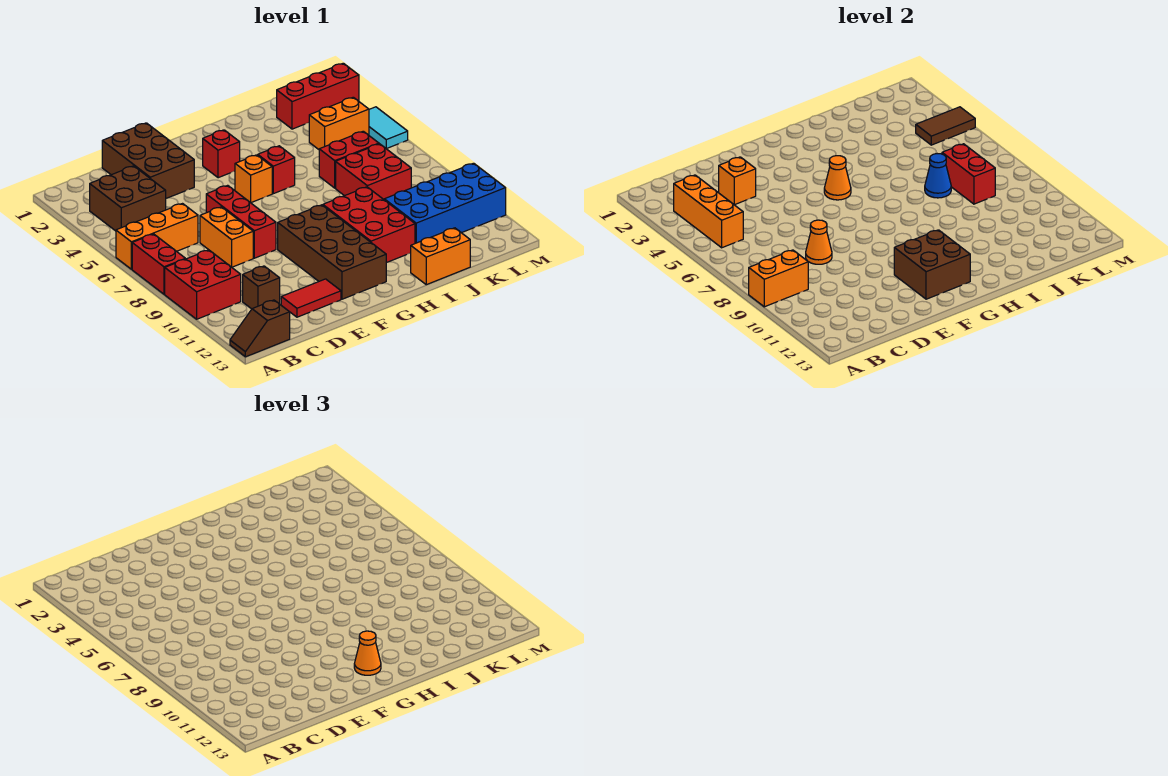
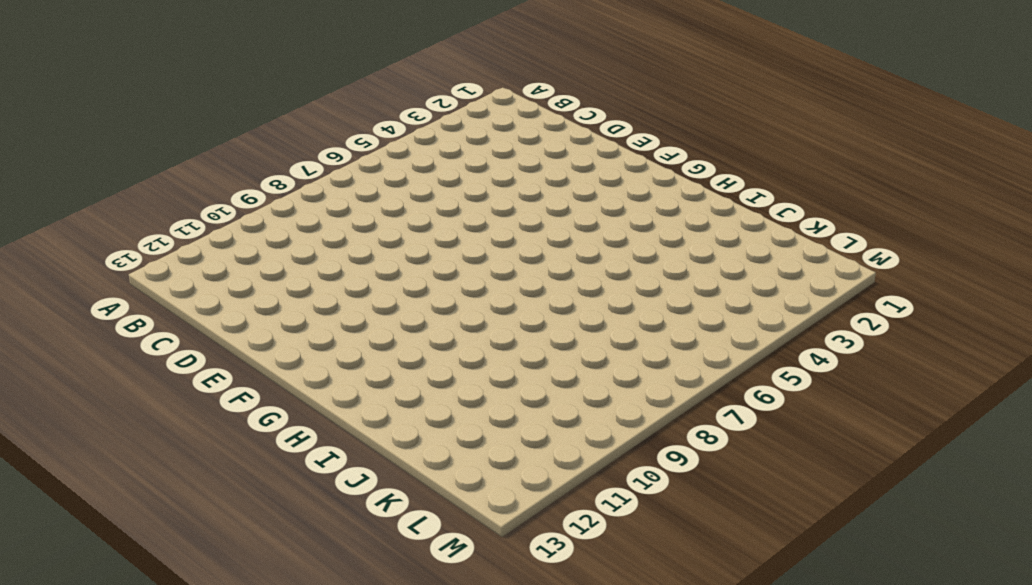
none -> orange brick A6:C6 level 1
none -> red brick A7:A8 level 1
none -> red brick A9:B10 level 1
none -> brown slope A13:B13 level 1 top B

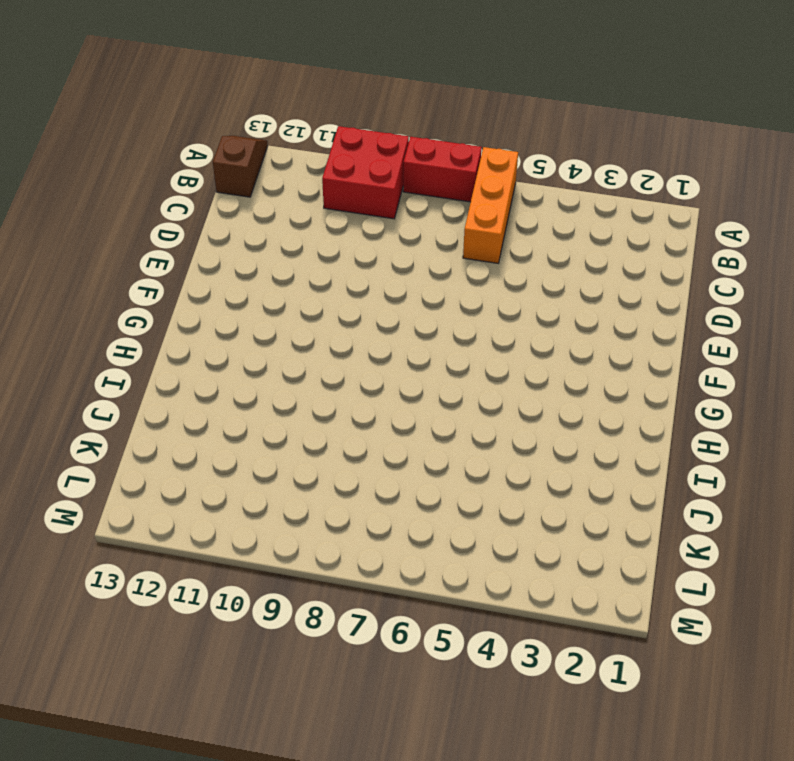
none -> brown brick B3:C4 level 1
none -> brown brick C11 level 1
none -> brown brick D1:E3 level 1
none -> orange brick D7:D8 level 1

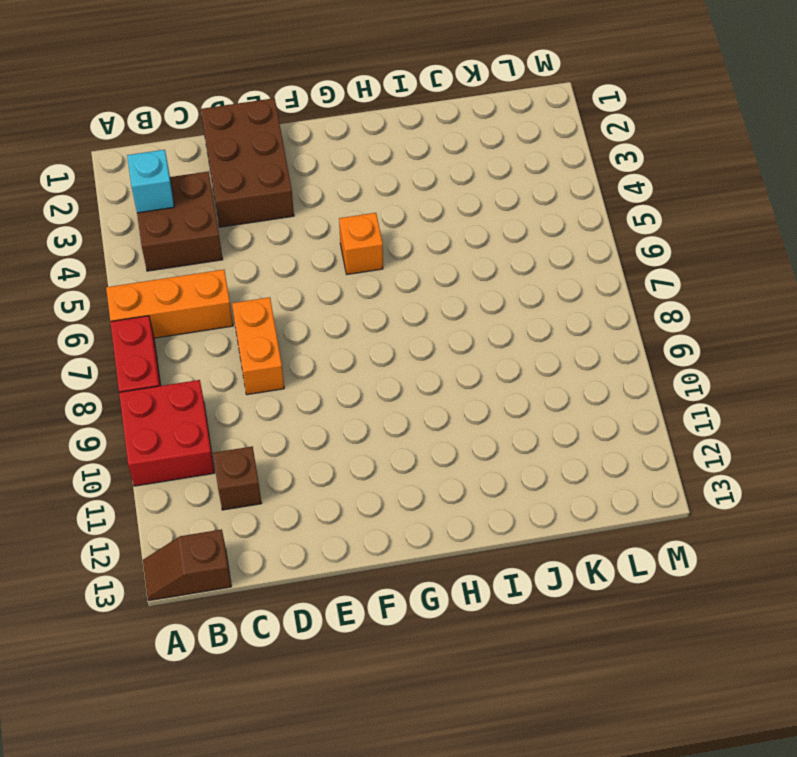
cyan brick B3 level 2 -> orange brick B3:B5 level 2
none -> red tile D12:E12 level 1
none -> red brick E6:E8 level 1
none -> brown brick F9:G12 level 1
none -> red brick G3 level 1

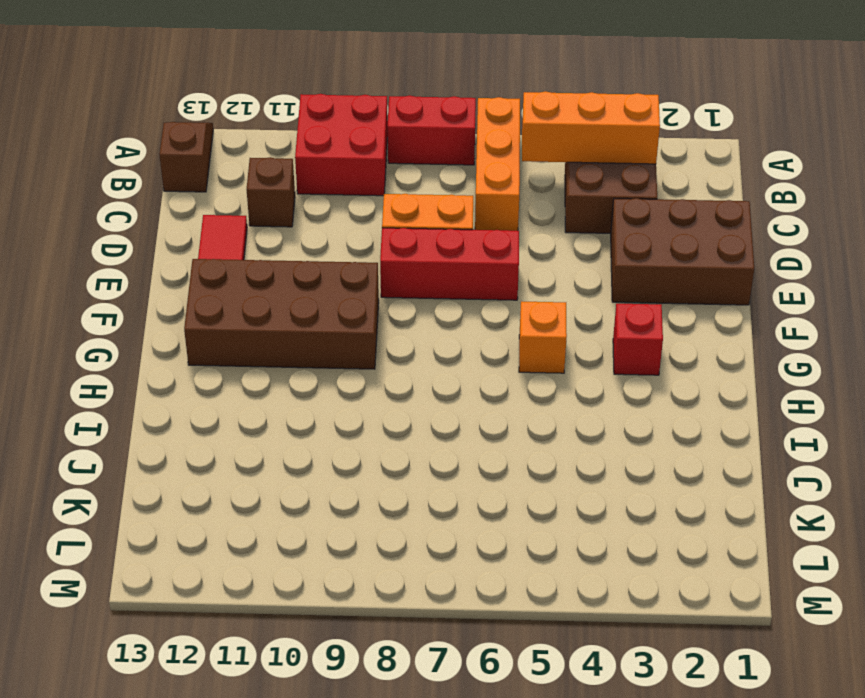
none -> red brick H5 level 1
none -> red brick H9:I11 level 1
none -> orange brick I13:J13 level 1
none -> red brick J6:K6 level 1

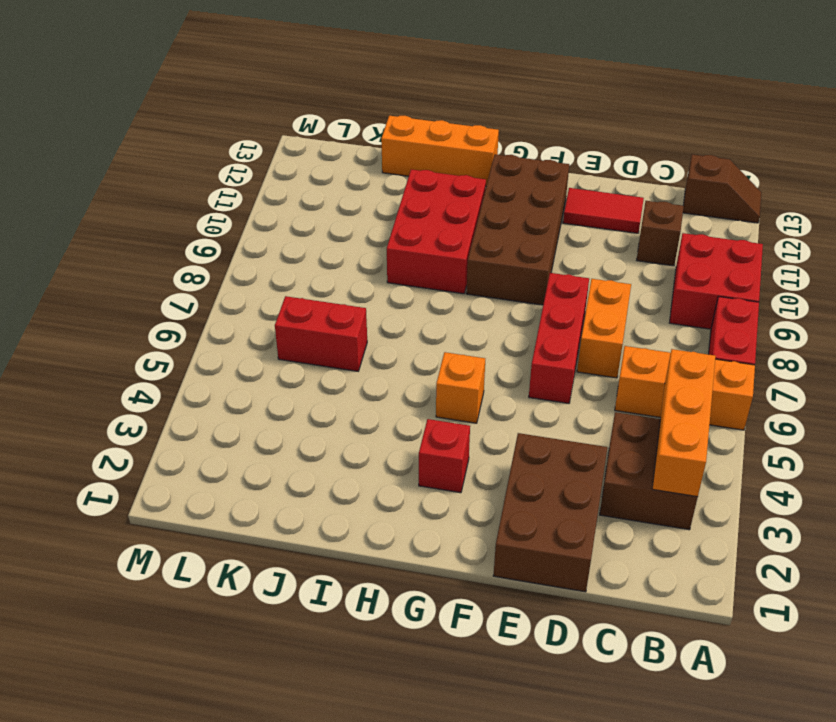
orange brick H13:J13 level 1 -> orange brick I13:J13 level 1
none -> red brick H5 level 1
none -> red brick J7:K8 level 1
none -> blue brick J10:M11 level 1
none -> red brick K2:M2 level 1

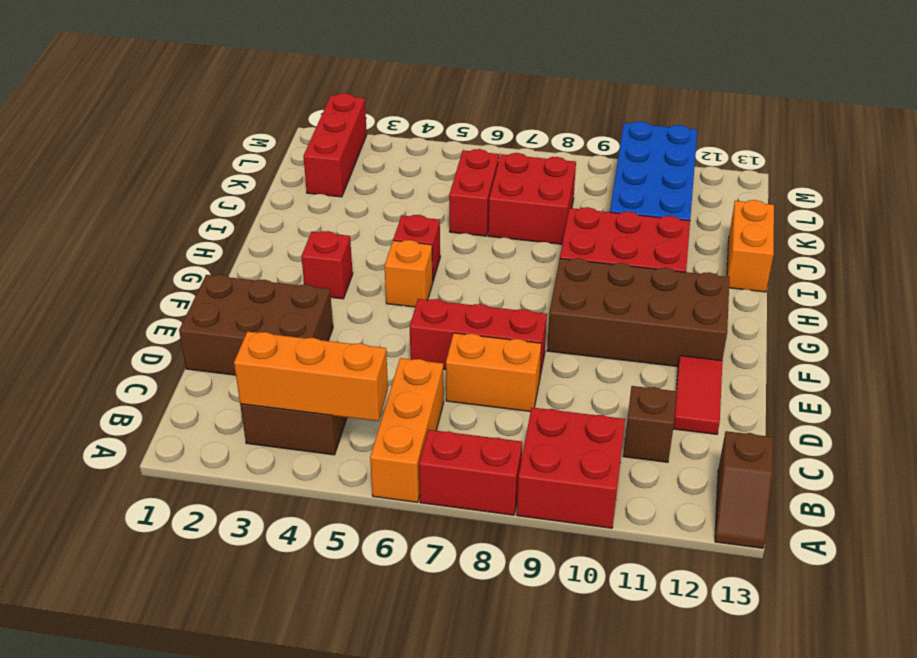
none -> orange brick K4:L4 level 1
none -> cyan tile M4:M5 level 1
none -> orange brick A9:B9 level 2
none -> orange brick D3 level 2

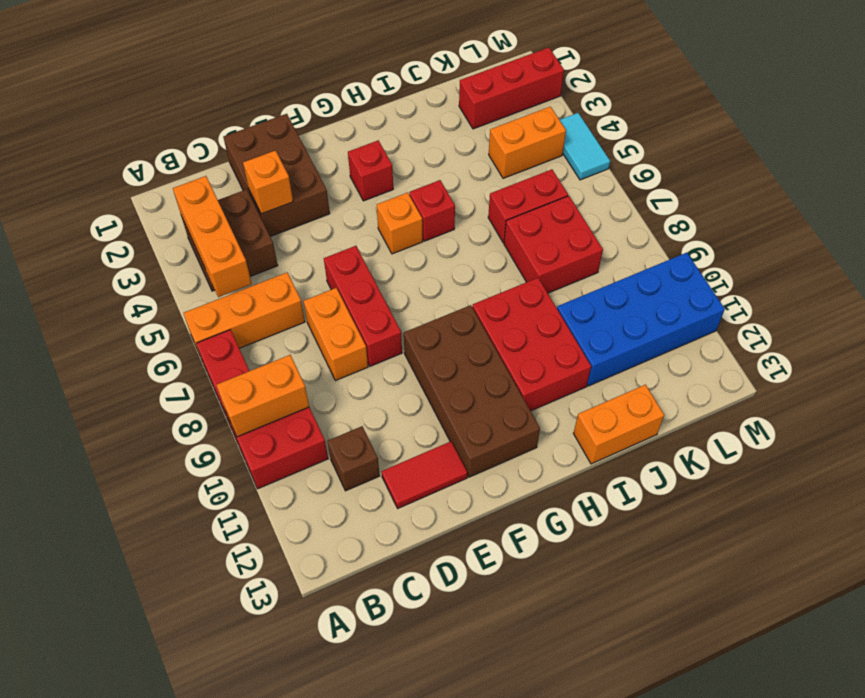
none -> brown slope A13:B13 level 1 top B
none -> orange cone D8 level 2
none -> brown brick F11:G12 level 2
none -> orange cone G5 level 2

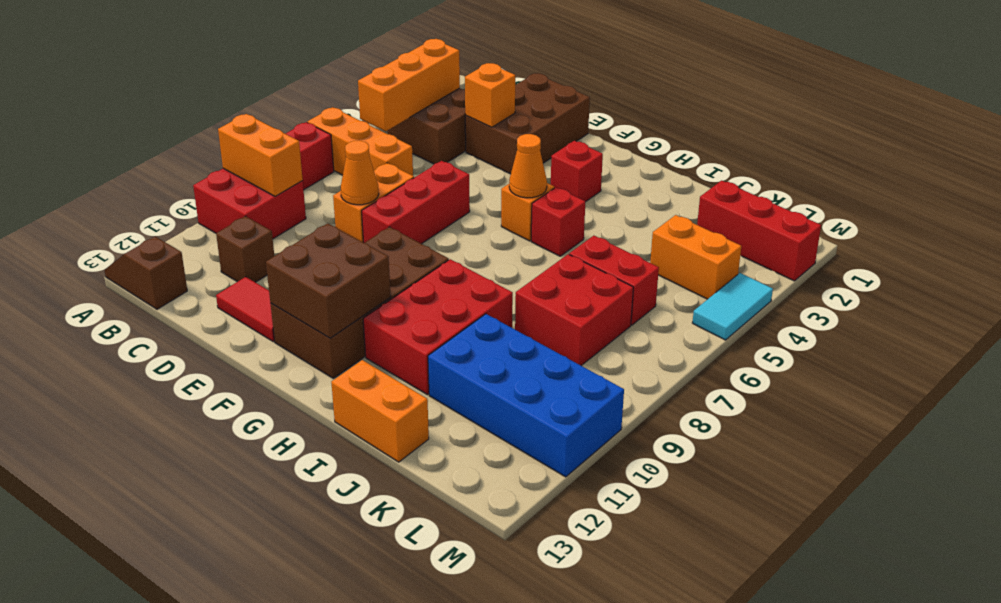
none -> blue cone J7 level 2
none -> red brick K7:K8 level 2
none -> brown tile L4:M4 level 2
none -> orange cone G12 level 3

